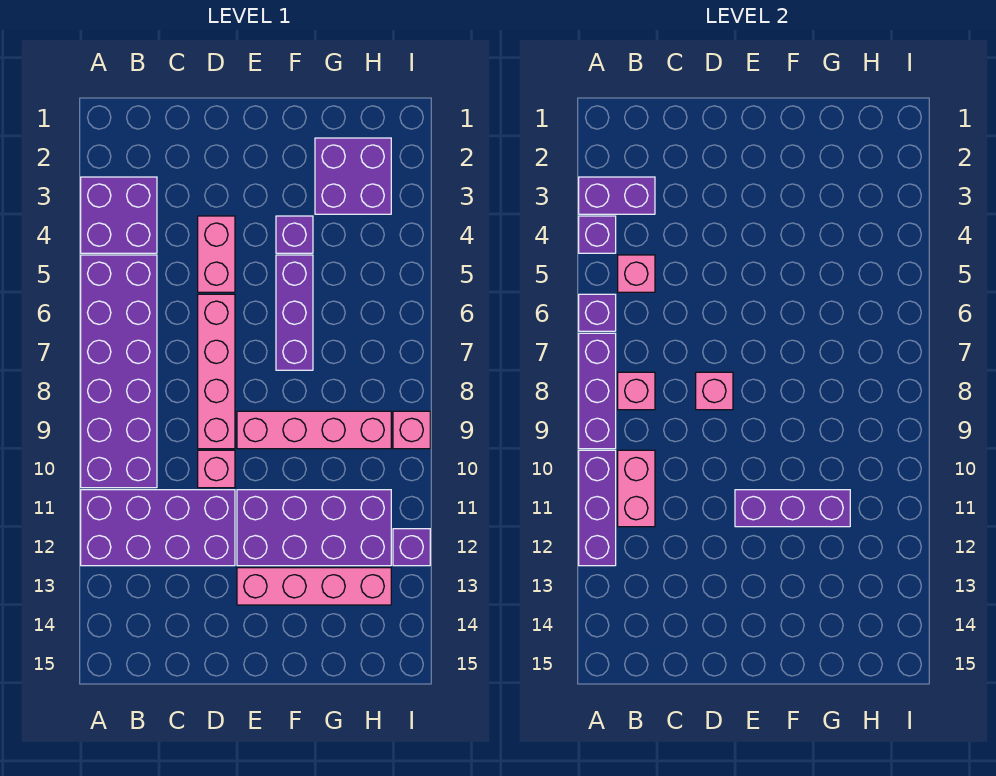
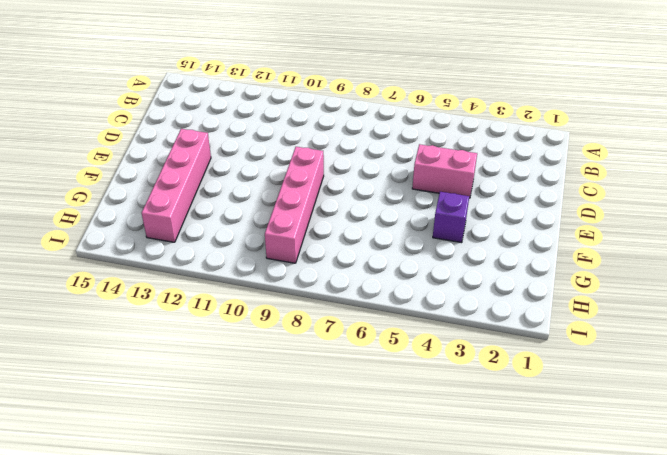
none -> purple brick A3:B4 level 1
none -> purple brick A5:B10 level 1
none -> purple brick A11:D12 level 1

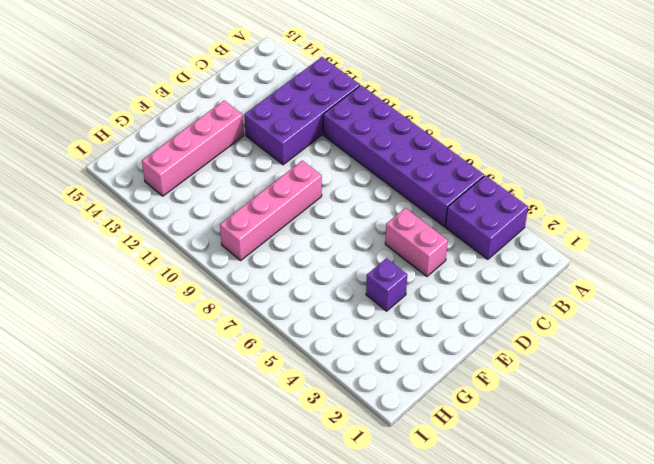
none -> pink brick D6:D9 level 1
none -> pink brick D10 level 1
none -> purple brick E11:H12 level 1

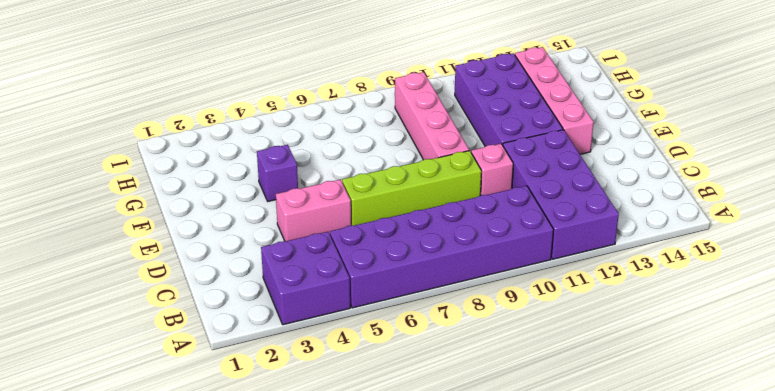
lime brick D6:D9 level 1 -> pink brick D6:D9 level 1
none -> purple brick F5:F7 level 1
none -> purple brick G2:H3 level 1
none -> pink brick I9 level 1

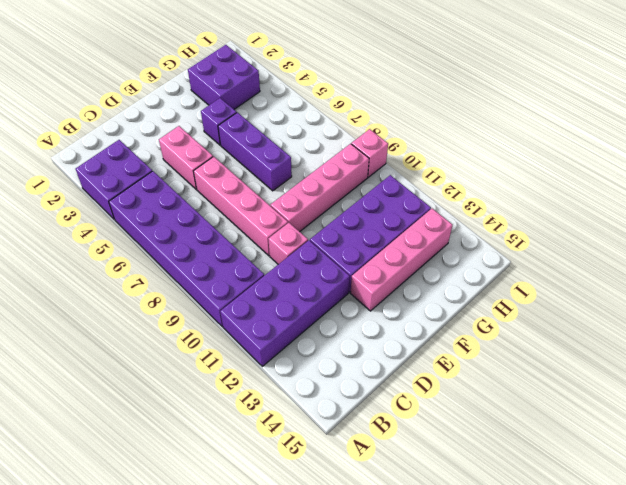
none -> purple brick I12 level 1
none -> purple brick A3:B3 level 2
none -> purple brick A4 level 2

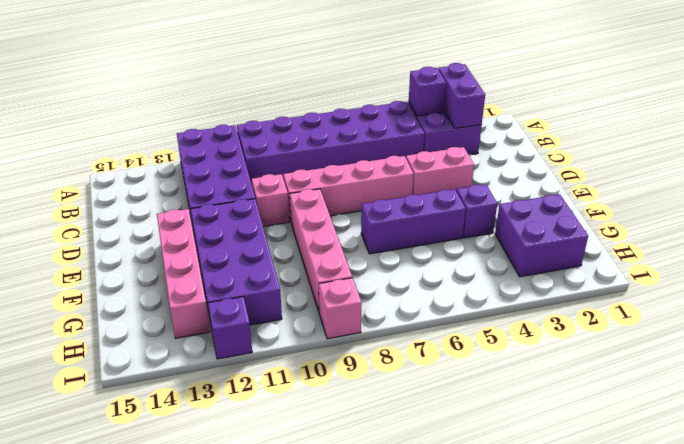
none -> purple brick A6 level 2
none -> purple brick A7:A9 level 2
none -> purple brick A10:A12 level 2

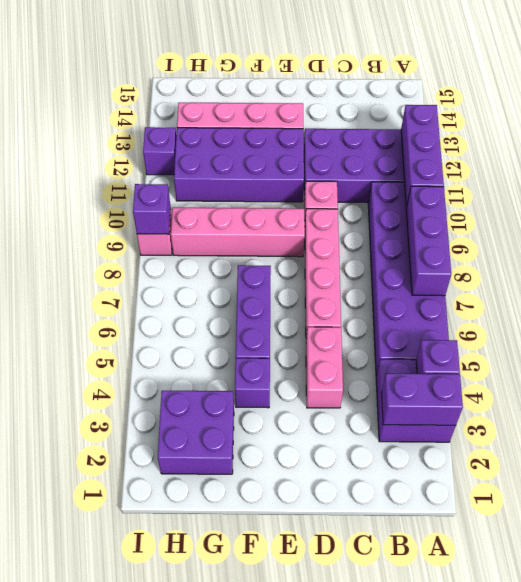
purple brick I9 level 2 -> purple brick A6 level 2
none -> pink brick B5 level 2
none -> pink brick B8 level 2
none -> pink brick B10:B11 level 2

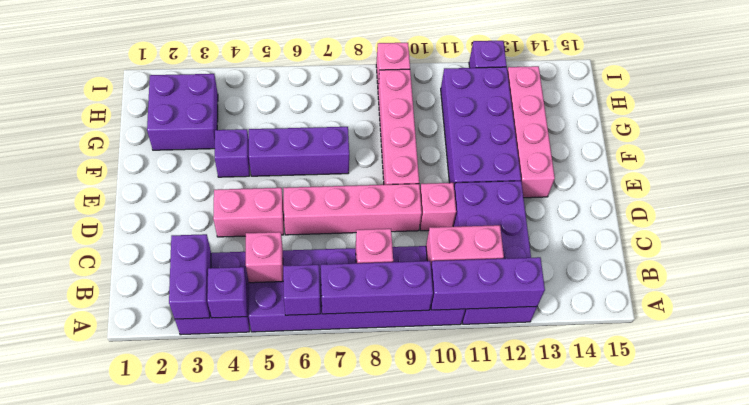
none -> pink brick D8 level 2
none -> purple brick E11:G11 level 2

